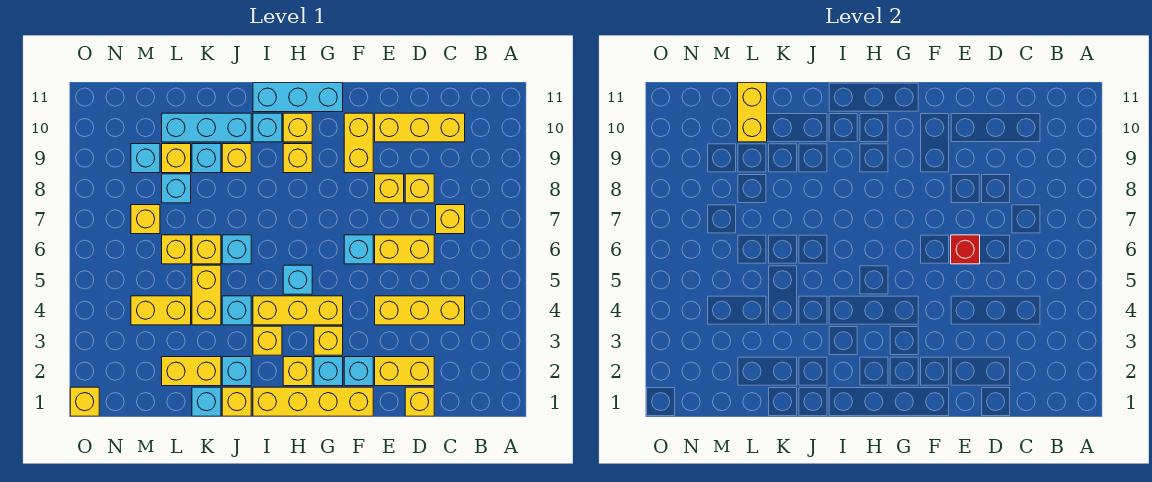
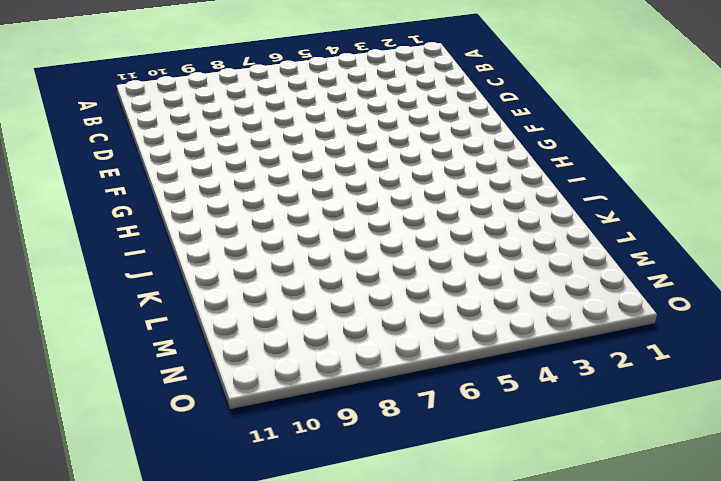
none -> yellow brick C4:E4 level 1
none -> yellow brick C7 level 1
none -> yellow brick C10:E10 level 1
none -> yellow brick D1 level 1

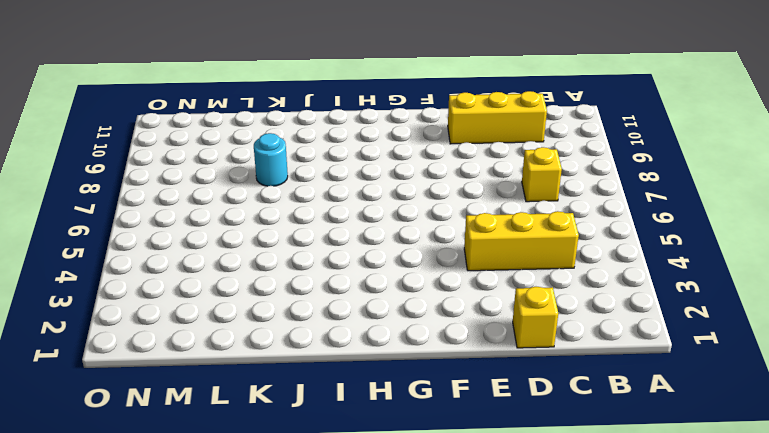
cyan round brick K8 level 1 -> none
none -> yellow brick D2:E2 level 1
none -> yellow brick D6:E6 level 1
none -> yellow brick D8 level 1
none -> yellow brick E8 level 1

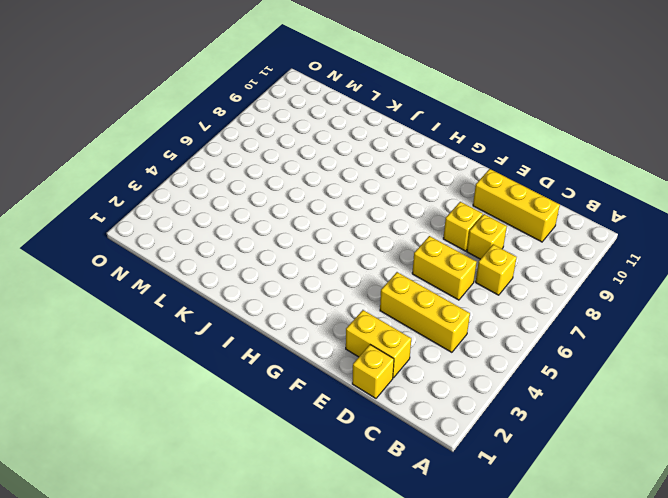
none -> yellow brick F1:I1 level 1
none -> cyan brick F2 level 1
none -> cyan brick F6 level 1
none -> yellow brick F9:F10 level 1

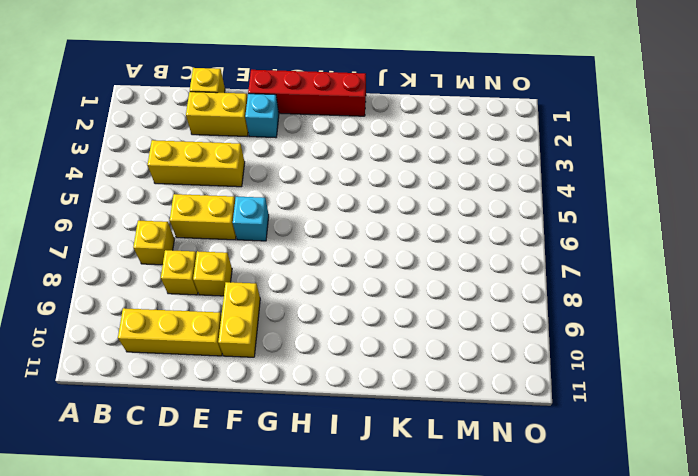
red brick F1:I1 level 1 -> yellow brick F1:I1 level 1
none -> cyan brick G2 level 1
none -> yellow brick G3 level 1
none -> yellow brick G4:I4 level 1
none -> cyan brick G11:I11 level 1

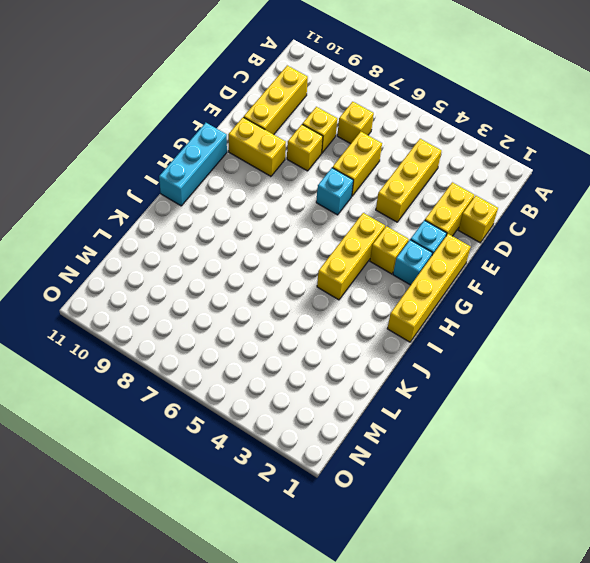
none -> yellow brick H2 level 1
none -> cyan brick H5 level 1
none -> yellow brick H9 level 1
none -> yellow brick H10 level 1

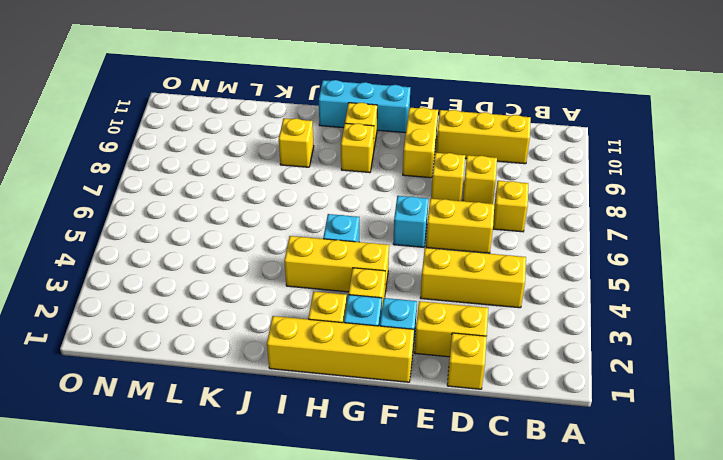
none -> yellow brick I3 level 1
none -> cyan brick I10 level 1
none -> yellow brick J1 level 1
none -> cyan brick J2 level 1

